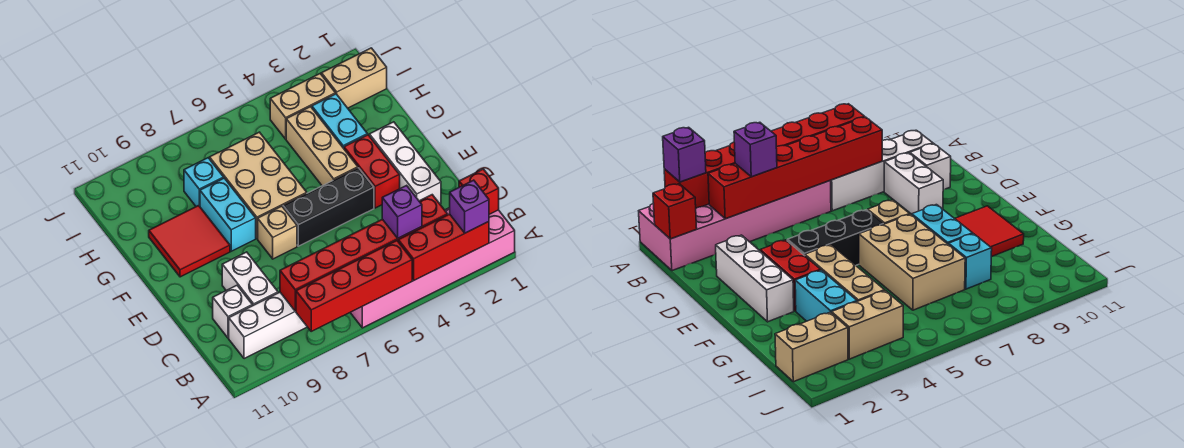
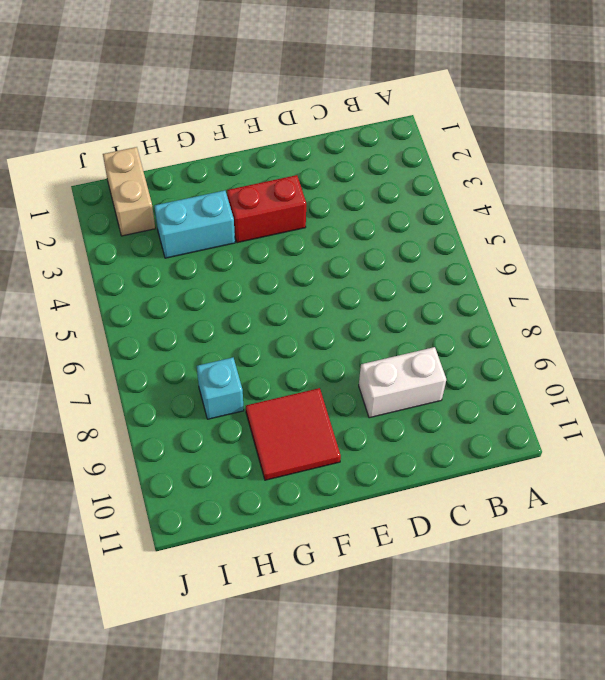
none -> pink brick A1:B6 level 1
none -> white brick B7:B10 level 1
none -> white brick C10 level 1

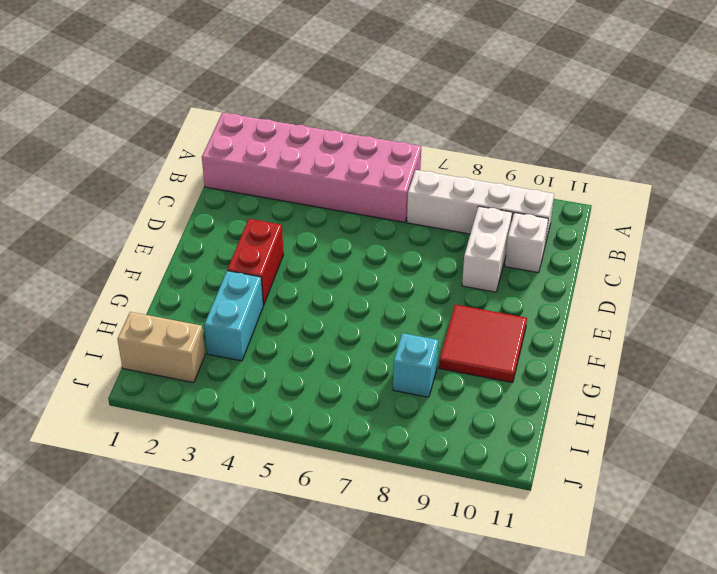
none -> white brick D2:F2 level 1
none -> black brick E4:E6 level 1
none -> tan brick E7 level 1

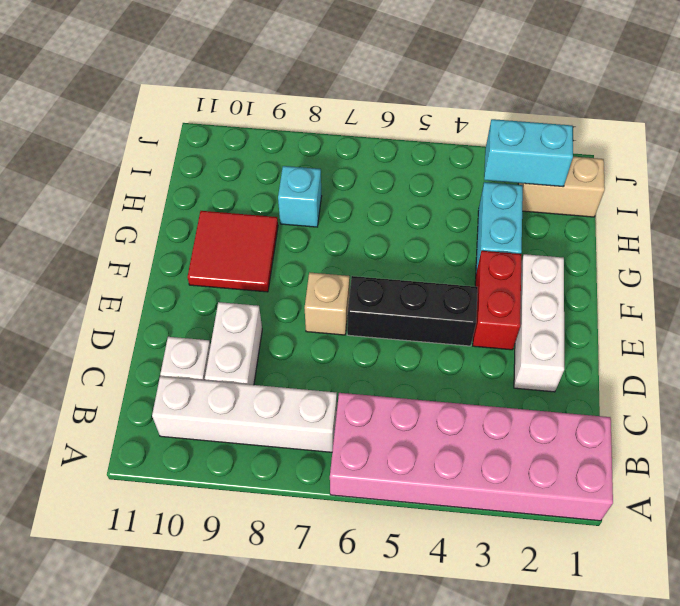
cyan brick I2:I3 level 2 -> cyan brick F8:G8 level 1
none -> tan brick F4:H4 level 1
none -> tan brick F6:H7 level 1
none -> tan brick I3:I4 level 1

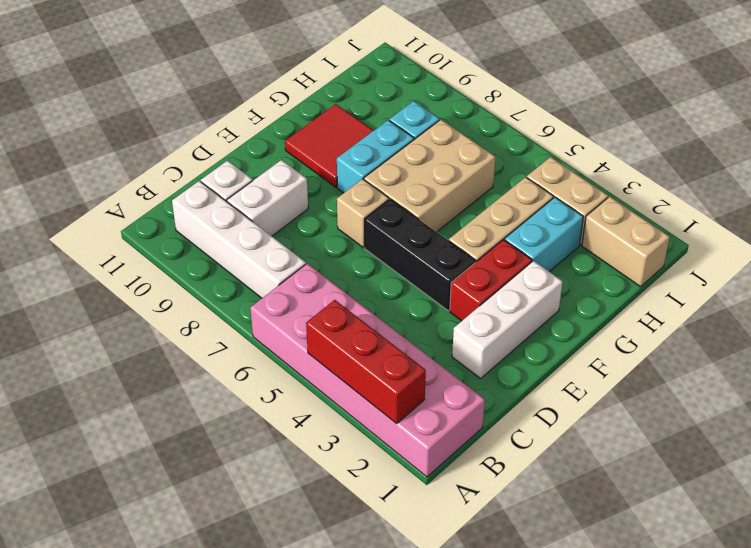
none -> red brick A5:A8 level 2
none -> red brick B1 level 2
none -> red brick B3:B8 level 2

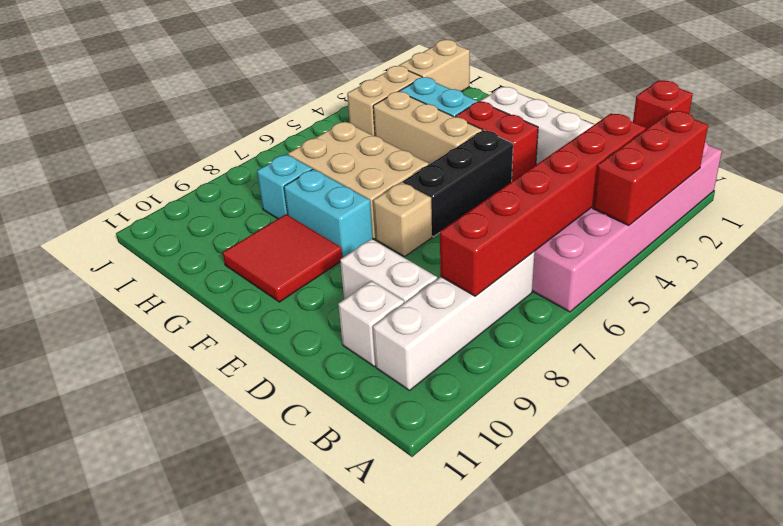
none -> red brick A5:A8 level 2
none -> purple brick A2 level 3
none -> purple brick B4 level 3

